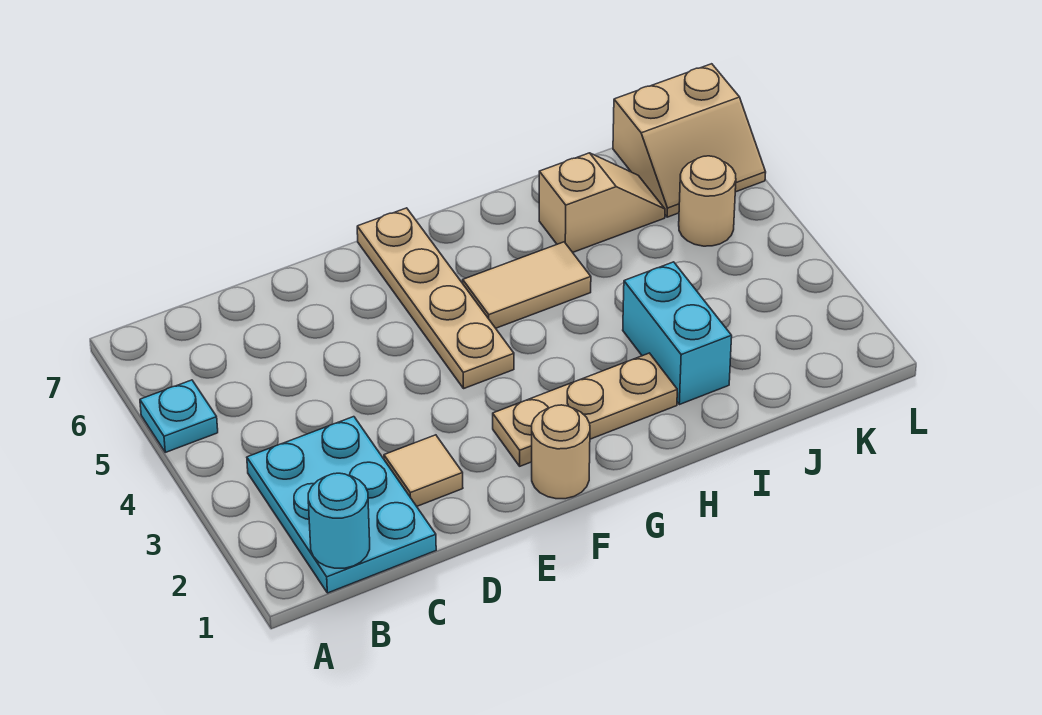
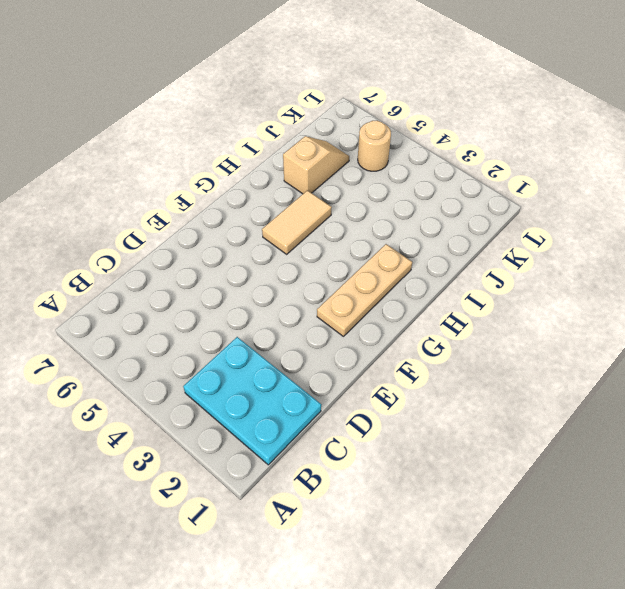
none -> cyan plate A5 level 1
none -> tan tile D2 level 1
none -> tan round brick F1 level 1

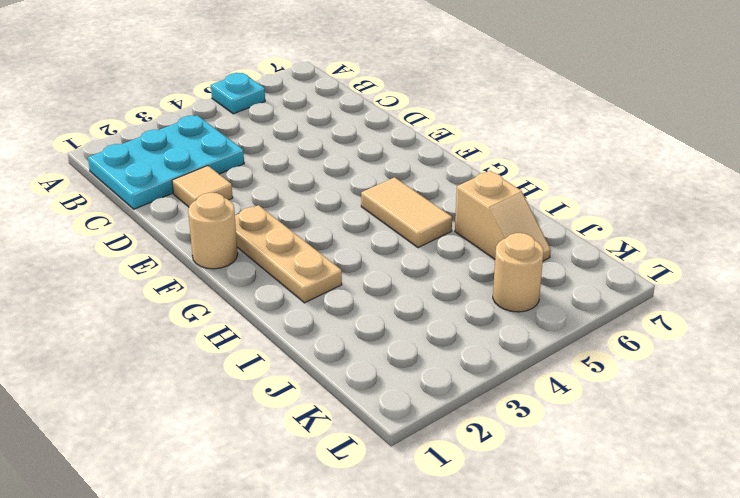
none -> tan plate F4:F7 level 1
none -> cyan brick I2:I3 level 1
none -> tan slope K6:L7 level 1 top 7

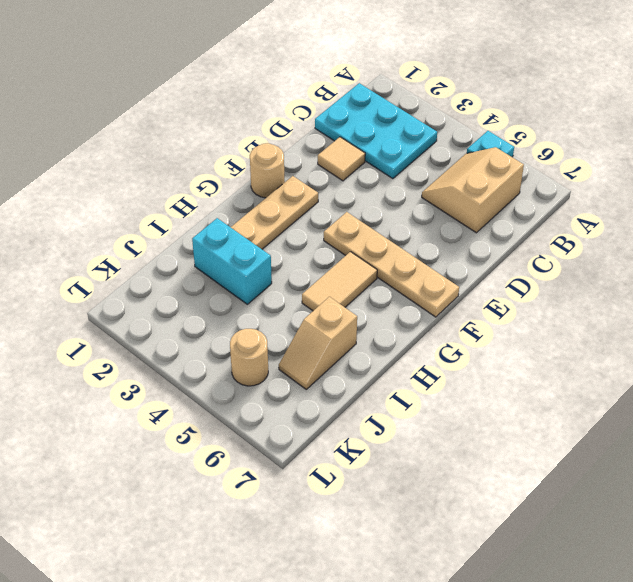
tan slope B5:C6 level 1 top 6 -> tan slope K6:L7 level 1 top 7
none -> cyan round brick B1 level 2

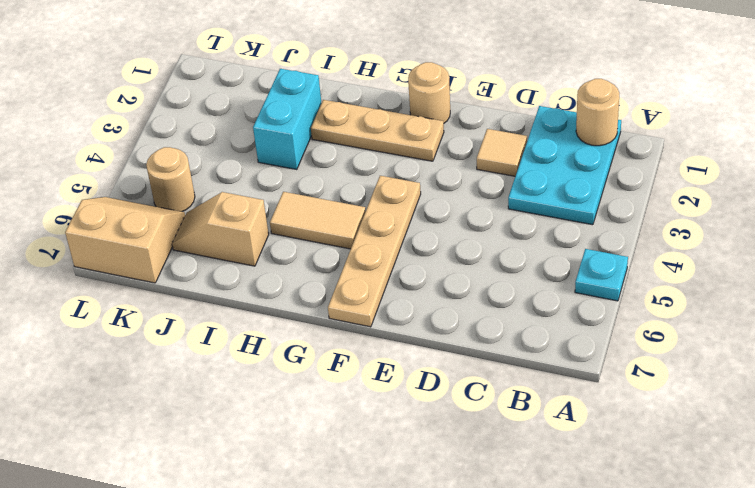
tan round brick B1 level 2 -> cyan round brick B1 level 2

